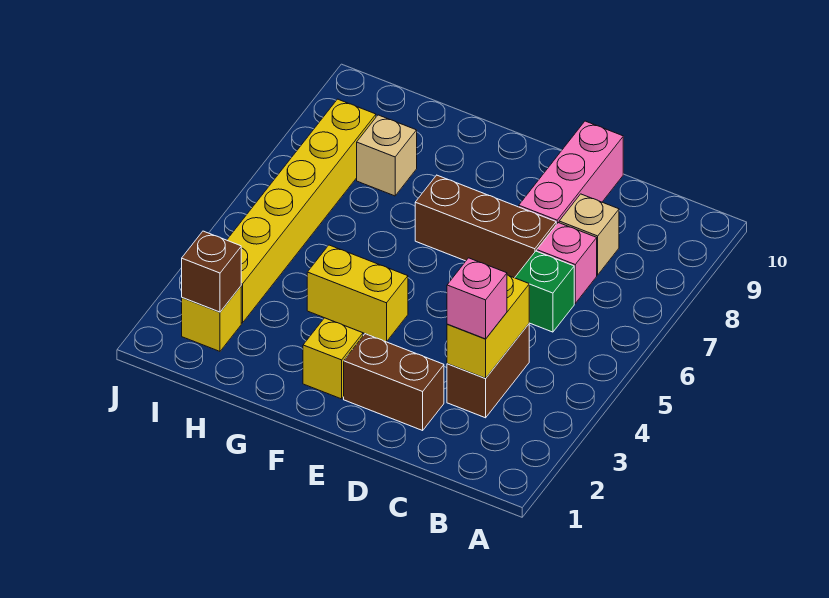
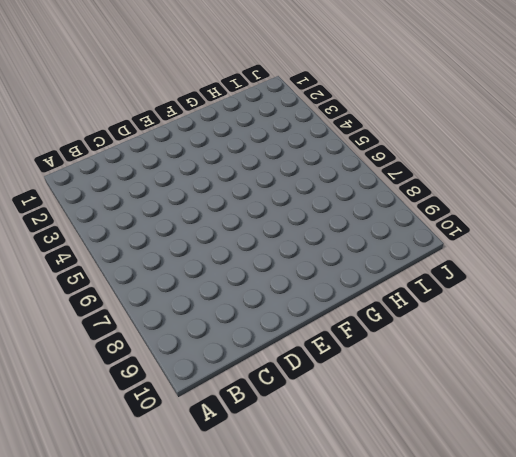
none -> brown brick C3:C4 level 1
none -> green brick C6 level 1
none -> pink brick C7 level 1

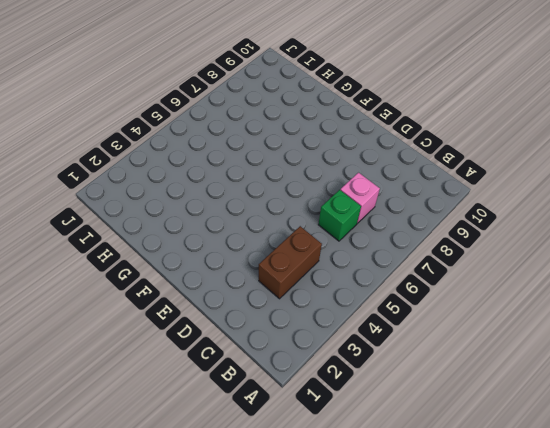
none -> tan brick C8 level 1
none -> brown brick D2:E2 level 1
none -> brown brick D7:F7 level 1

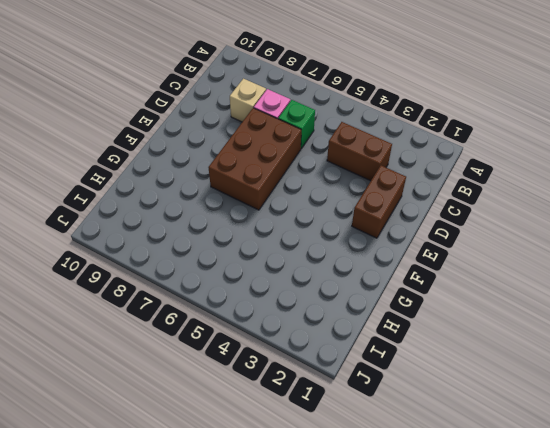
brown brick D6:F7 level 1 -> brown brick D7:F7 level 1
none -> pink brick D8:D10 level 1
none -> yellow brick F2 level 1
none -> yellow brick F4:G4 level 1

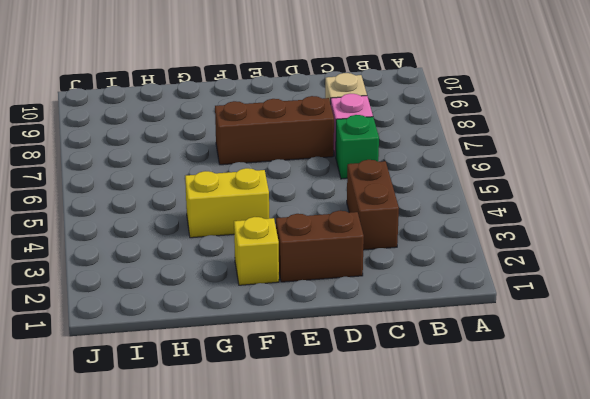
none -> pink brick D8:D10 level 1
none -> tan brick H8 level 1
none -> yellow brick I2 level 1

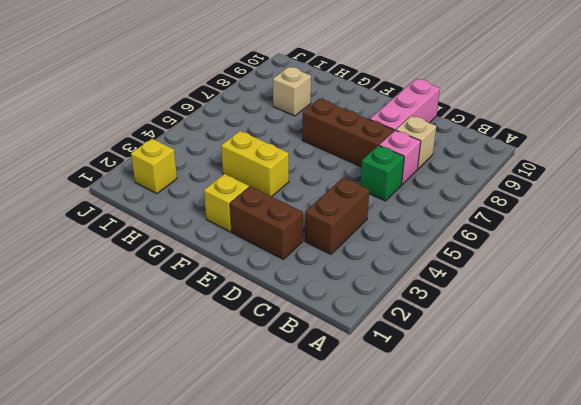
none -> yellow brick I3:I8 level 1
none -> yellow brick C3:C4 level 2
none -> brown brick I2 level 2

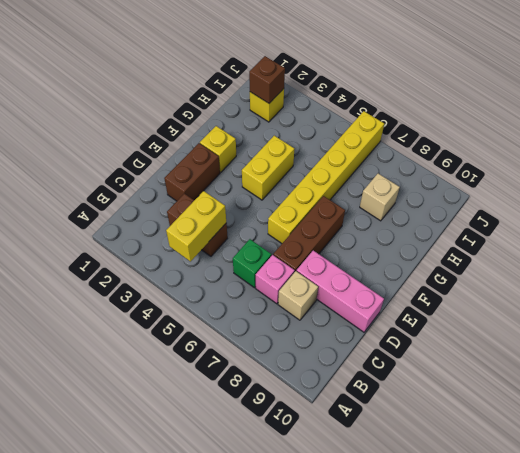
yellow brick B4:C4 level 2 -> yellow brick C3:C4 level 2
yellow brick E6:J6 level 1 -> yellow brick I3:I8 level 1
none -> pink brick C3 level 3

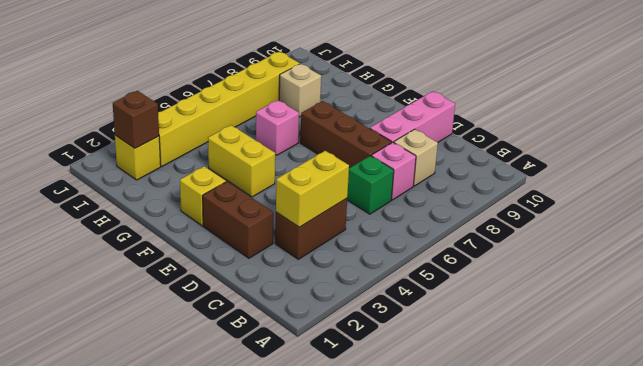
pink brick G6 level 1 -> pink brick C3 level 3

